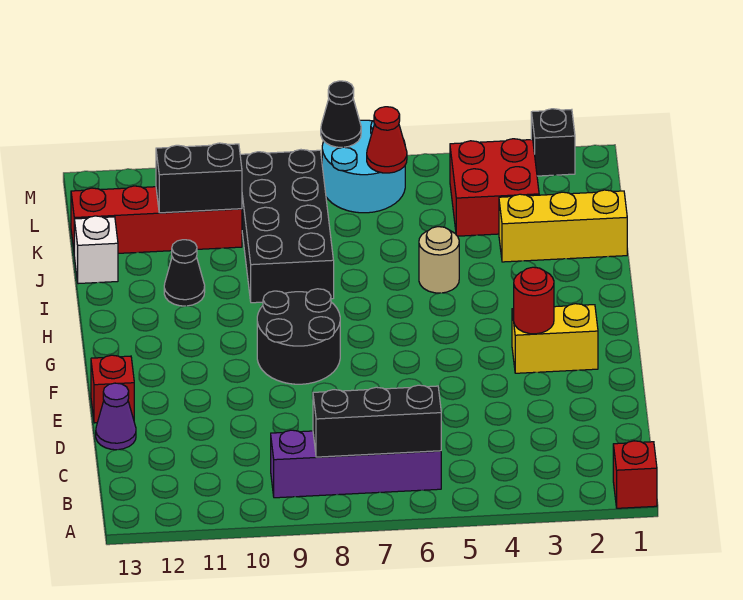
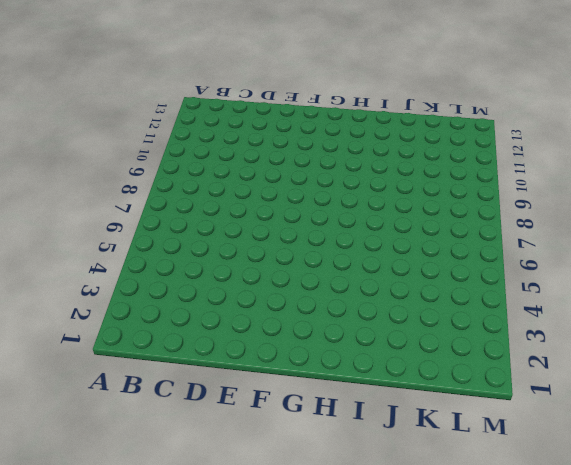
none -> red brick A1 level 1
none -> purple brick B6:B9 level 1
none -> purple cone D13 level 1

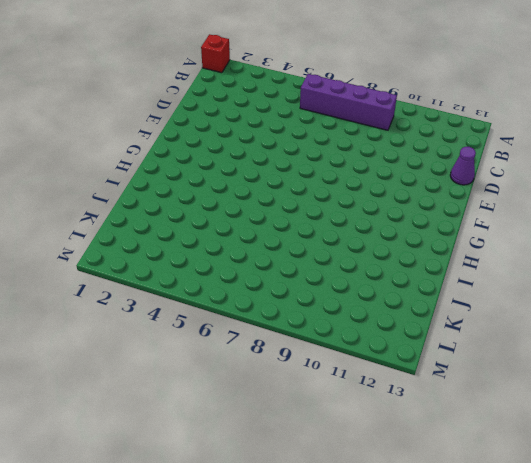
none -> red brick E13 level 1
none -> yellow brick F2:F3 level 1
none -> black round brick F8:G9 level 1

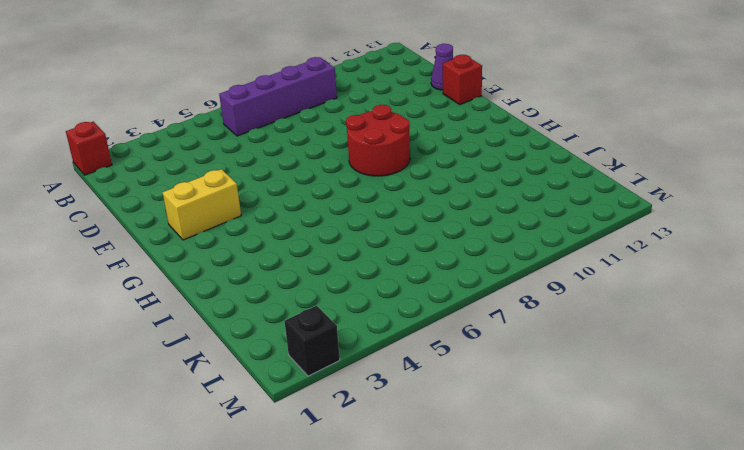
red round brick F8:G9 level 1 -> black round brick F8:G9 level 1
none -> tan round brick I5 level 1
none -> black brick I8:L9 level 1
none -> black cone I11 level 1

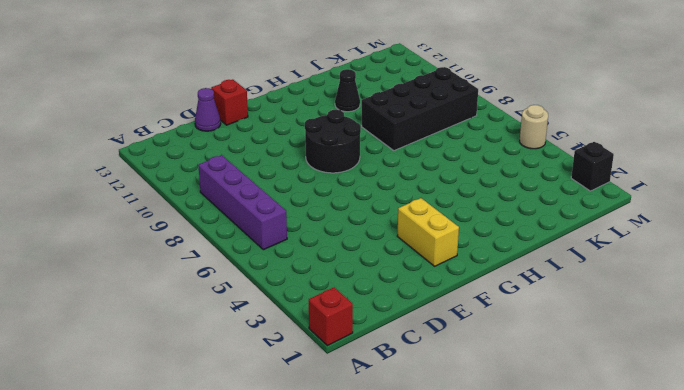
tan round brick M5 level 1 -> tan round brick I5 level 1
none -> yellow brick J1:J3 level 1
none -> white brick J13 level 1
none -> red brick K3:L4 level 1

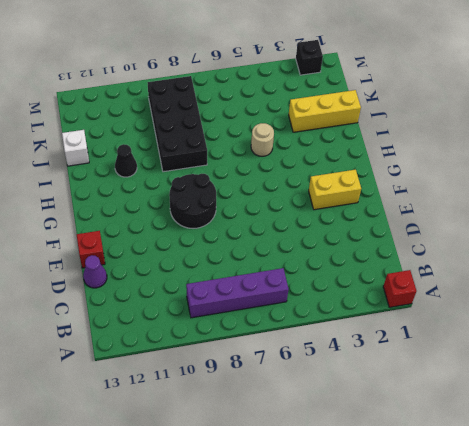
none -> red brick K3:L4 level 1
none -> red brick K10:K13 level 1
none -> cyan round brick L6:M7 level 1

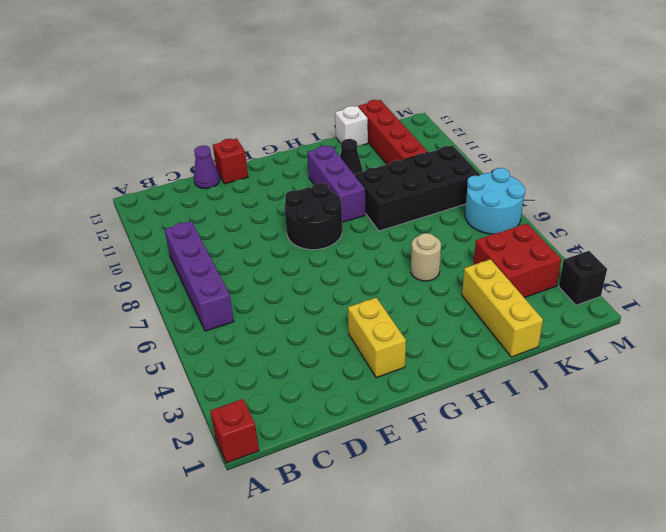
purple brick H9:H11 level 1 -> none
none -> black brick B6:B8 level 2
none -> red round brick F3 level 2
none -> black brick K10:K11 level 2

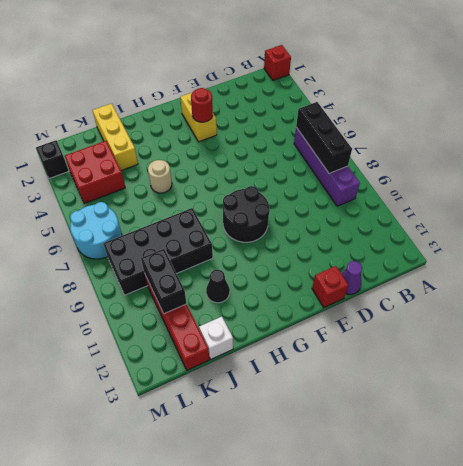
none -> red cone L6 level 2
none -> black cone M7 level 2

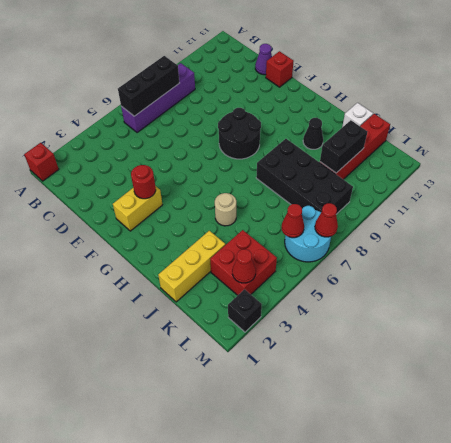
red cone L3 level 2 -> none
red cone M7 level 2 -> black cone M7 level 2

